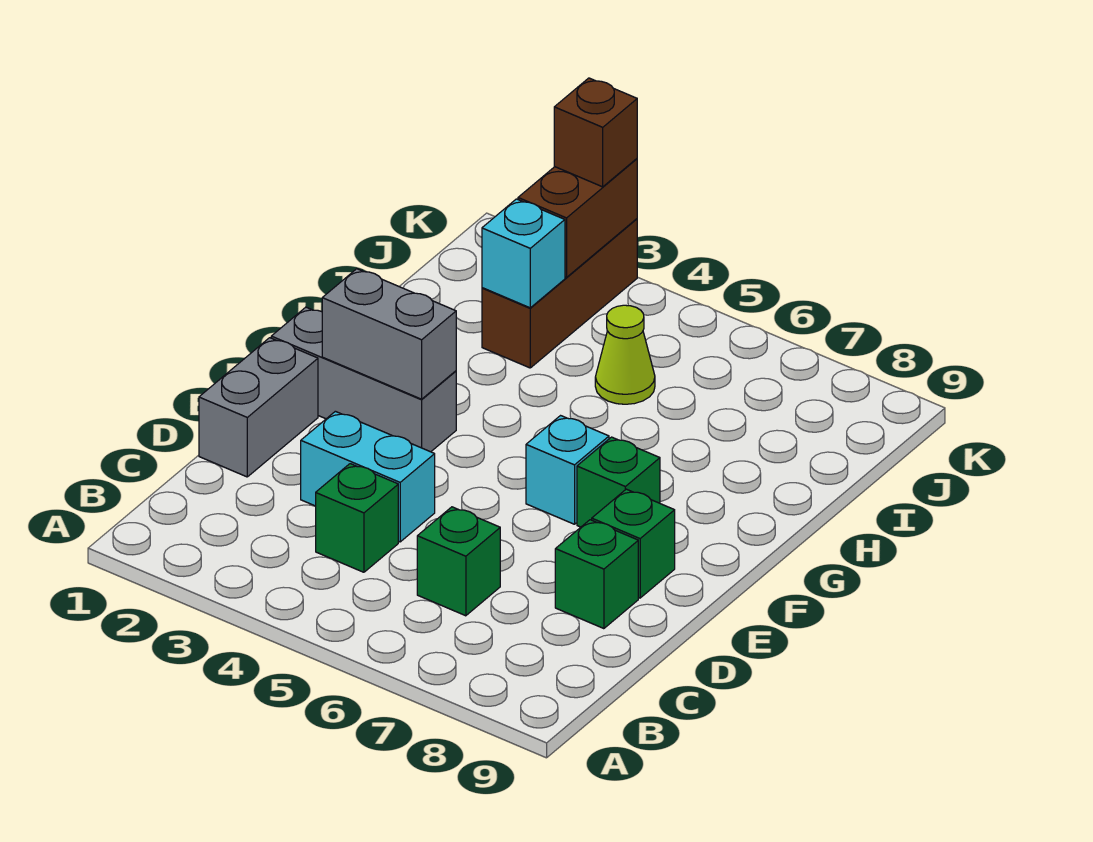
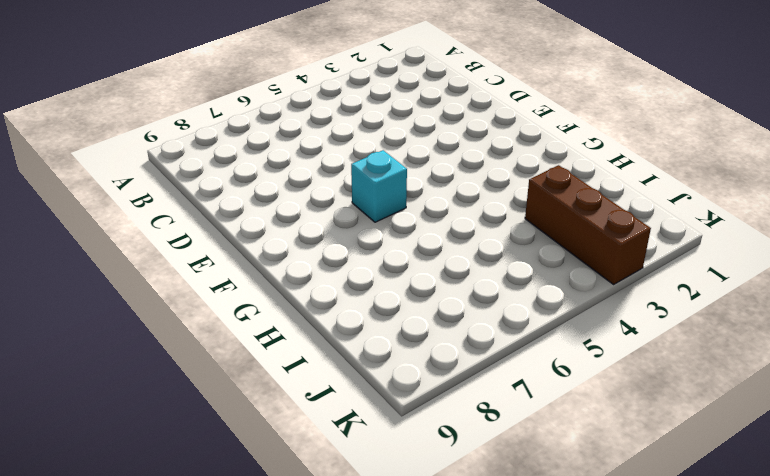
none -> green brick C4 level 1
none -> green brick C6 level 1
none -> grey brick D1:E1 level 1

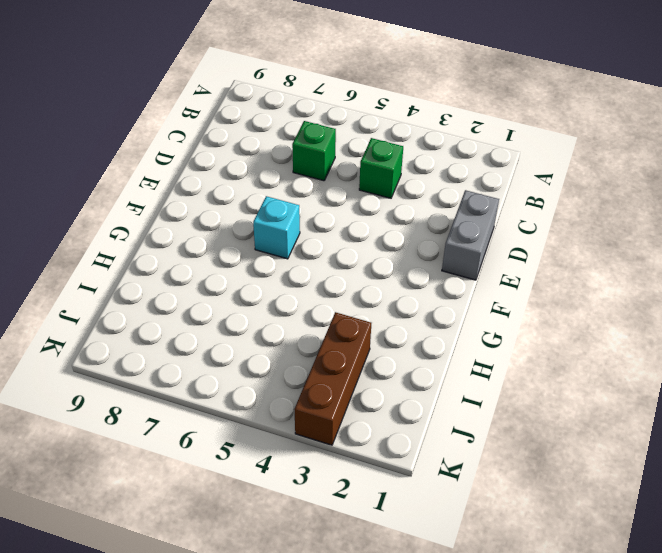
none -> cyan brick D3:D4 level 1
none -> green brick D8 level 1
none -> green brick E8 level 1

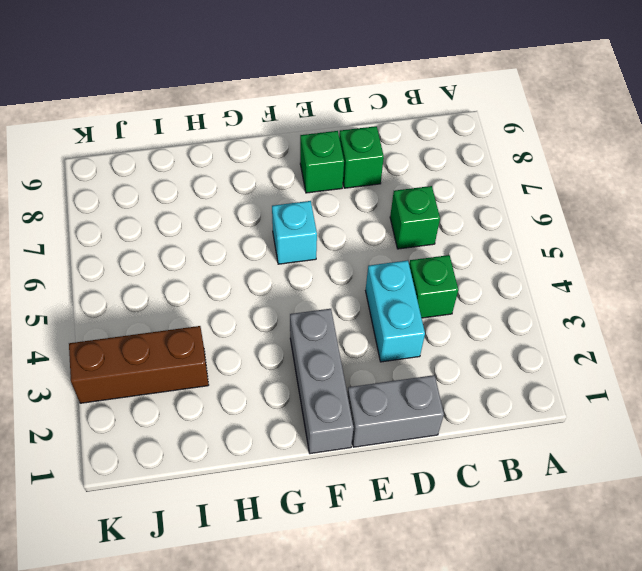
none -> green brick F7 level 1
none -> lime cone I5 level 1
none -> grey brick F2:F3 level 2

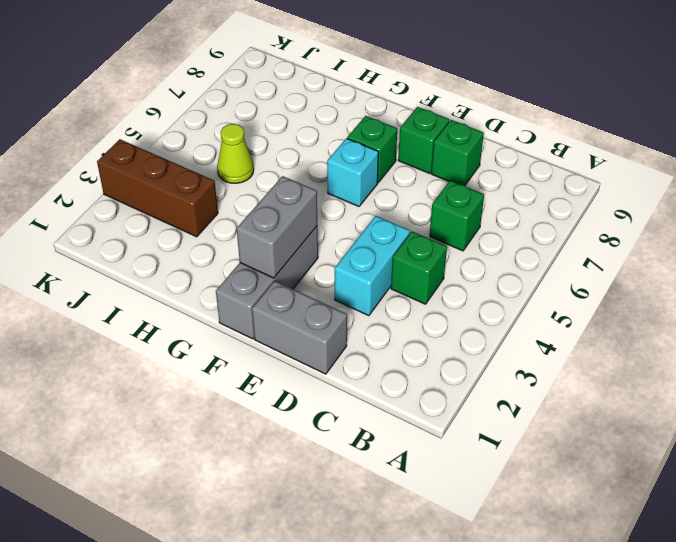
none -> cyan brick I3 level 2
none -> brown brick J3:K3 level 2
none -> brown brick K3 level 3

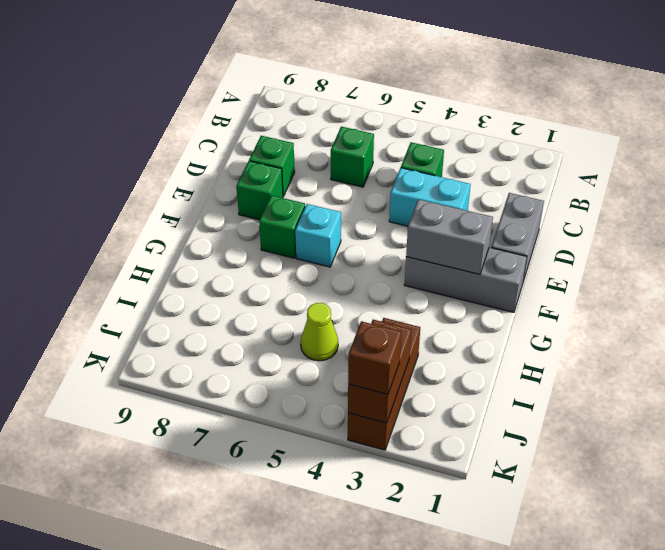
none -> cyan brick I3 level 2

